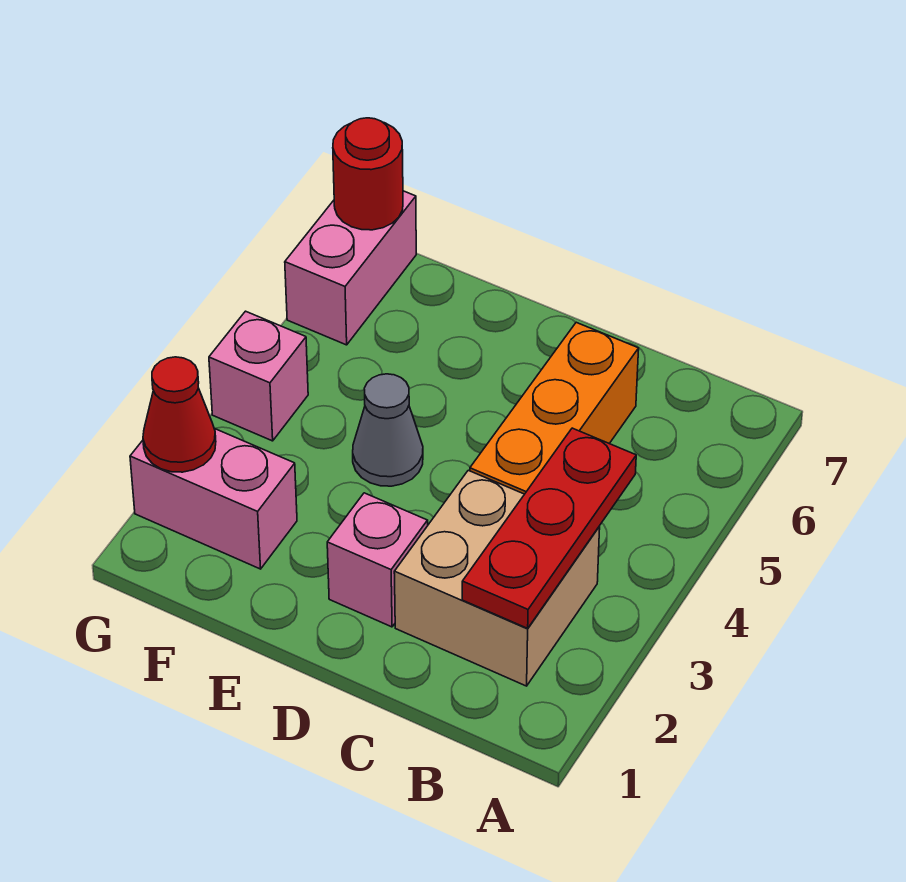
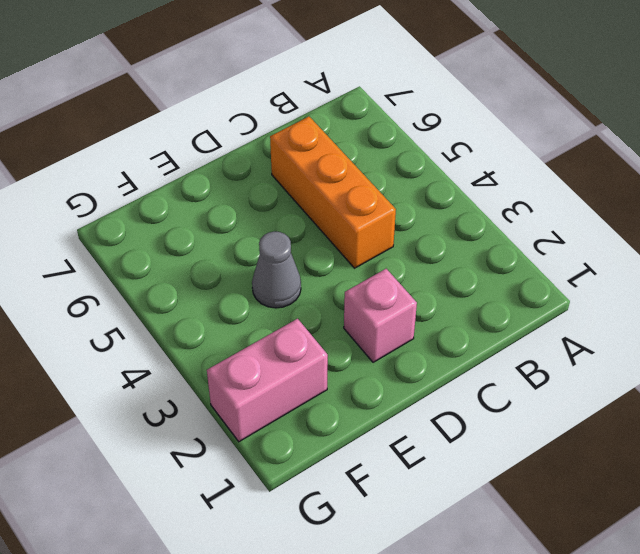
none -> tan brick B2:C3 level 1
none -> pink brick G4 level 1

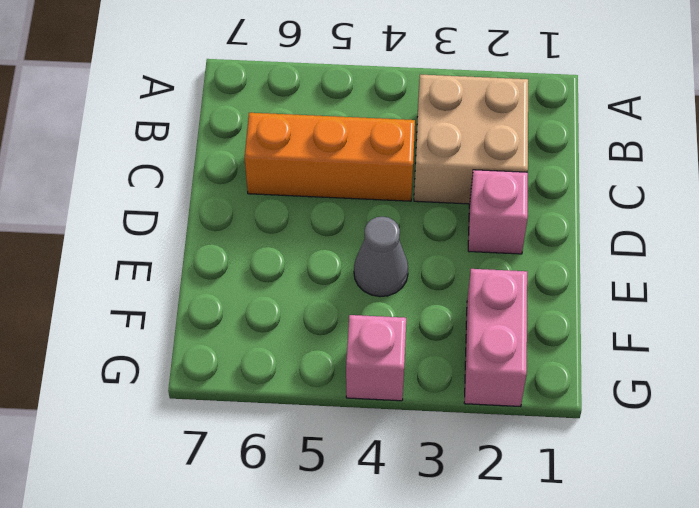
none -> pink brick G6:G7 level 1
none -> red plate B2:B4 level 2

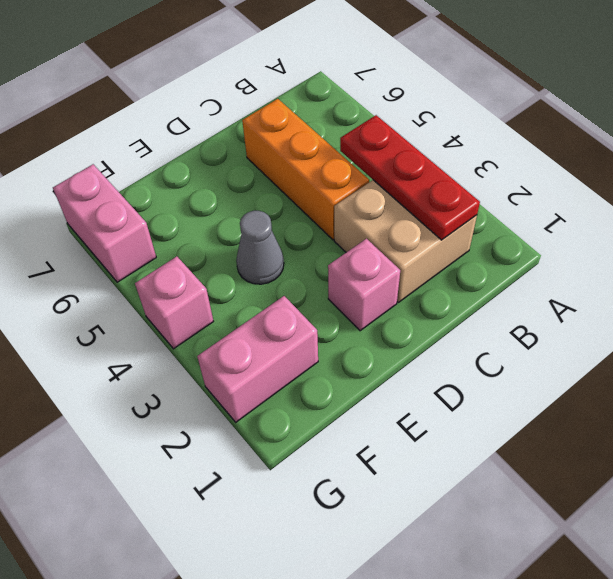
none -> red cone G2 level 2
none -> red round brick G7 level 2

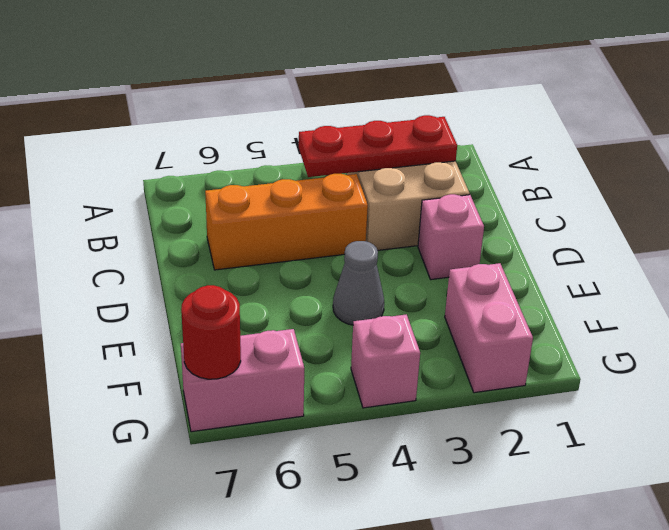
none -> red cone G2 level 2

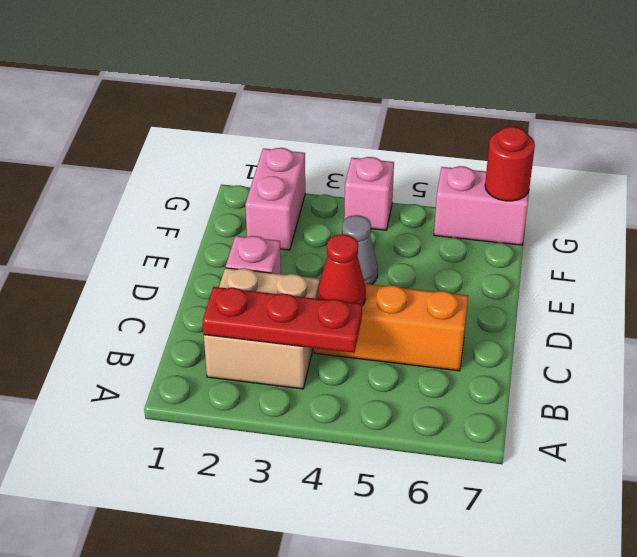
red cone C4 level 2 -> red cone G2 level 2

